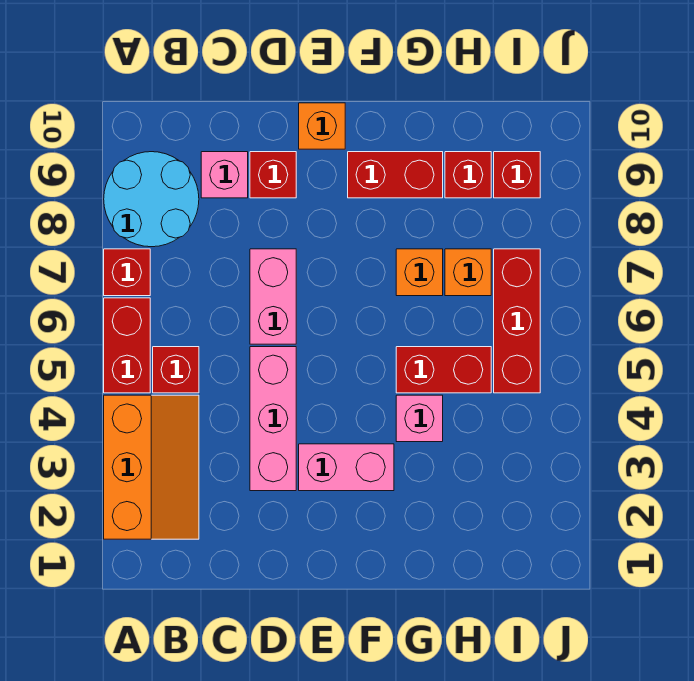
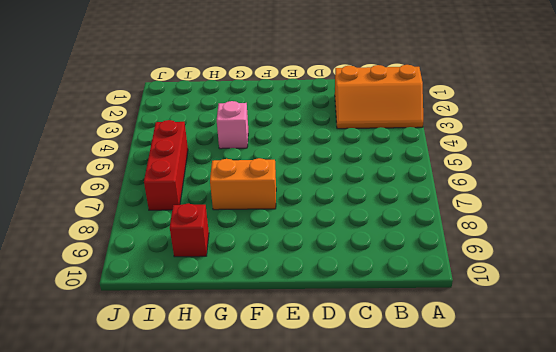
orange slope A2:C3 level 1 top 2 -> orange slope A2:B4 level 1 top A
orange brick F7:G7 level 1 -> orange brick G7 level 1
none -> red brick A5:A6 level 1
none -> red brick A7 level 1
none -> cyan round brick A8:B9 level 1

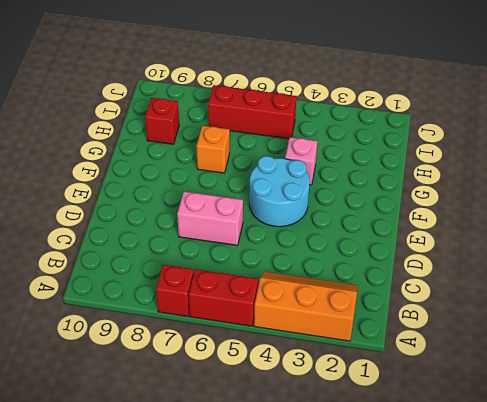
cyan round brick E4:F5 level 1 -> cyan round brick A8:B9 level 1
none -> red brick B5 level 1
none -> pink brick C9 level 1
none -> pink brick D3:D5 level 1

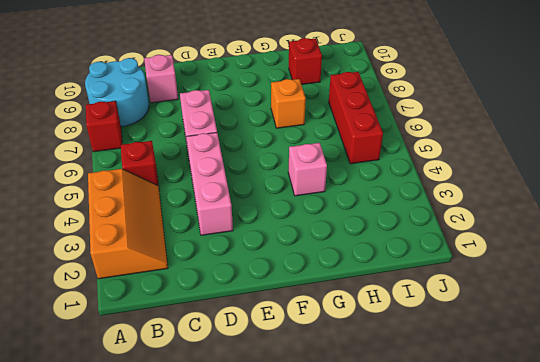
none -> red brick A5:A6 level 1
none -> red brick D9 level 1
none -> pink brick E3:F3 level 1

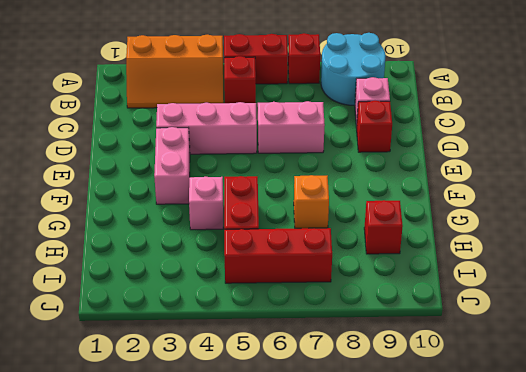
none -> orange brick E10 level 1
none -> red brick F9:G9 level 1
none -> orange brick H7 level 1

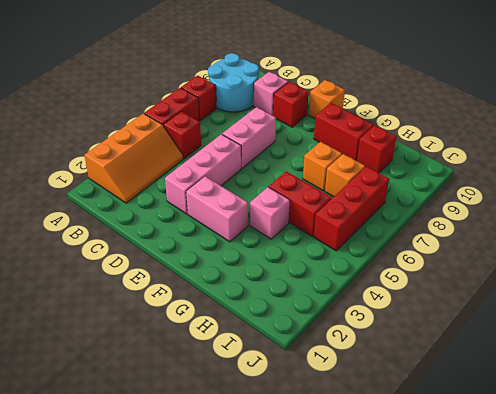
none -> red brick I9 level 1

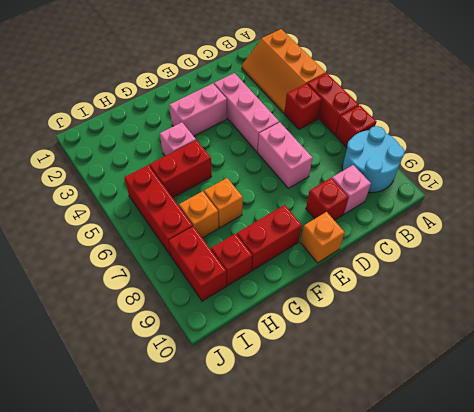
red brick I8:I9 level 1 -> red brick I9 level 1

